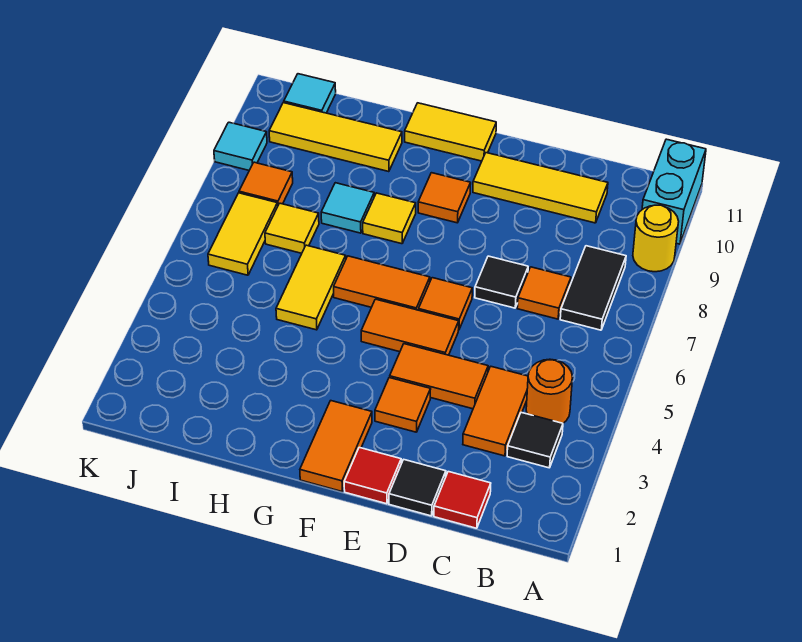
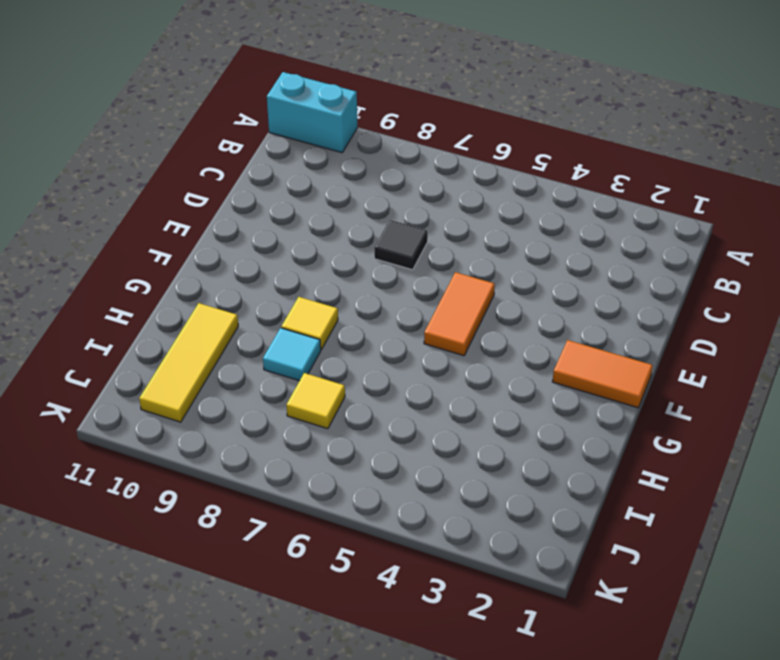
none -> yellow round brick A9 level 1
none -> black tile B3 level 1
none -> orange round brick B4 level 1

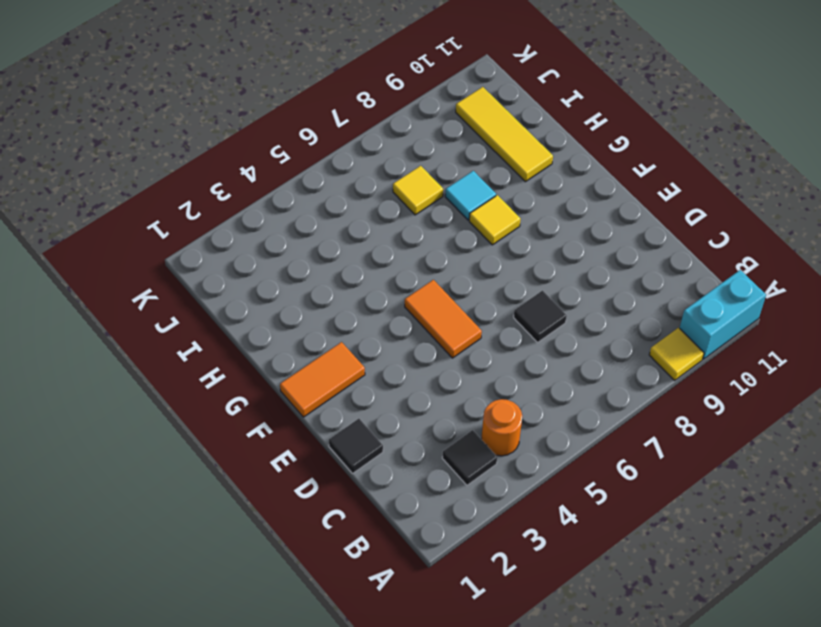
yellow tile A9 level 1 -> yellow round brick A9 level 1
none -> black tile B7:B8 level 1
none -> red tile C1 level 1
none -> orange tile C3:C4 level 1

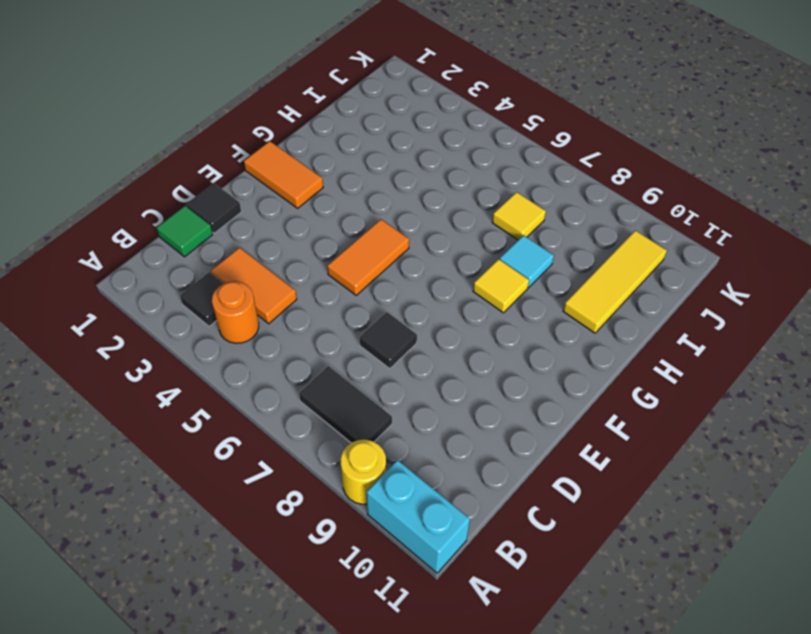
green tile C1 level 1 -> red tile C1 level 1
none -> orange tile C7 level 1
none -> yellow tile C10:E10 level 1
none -> orange tile D4:E4 level 1

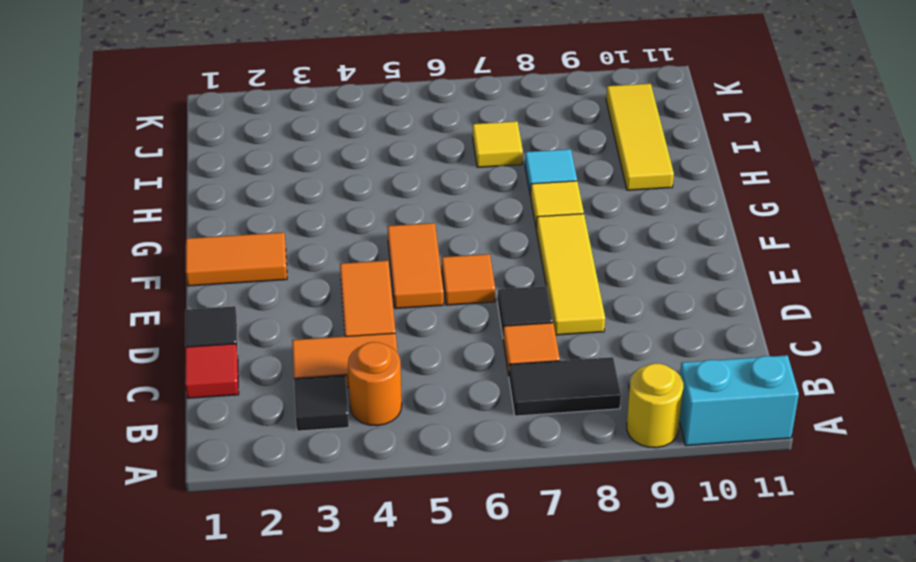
yellow tile D8:F8 level 1 -> yellow tile C10:E10 level 1
none -> red tile E1 level 1
none -> orange tile E3 level 1
none -> orange tile F6:G6 level 1

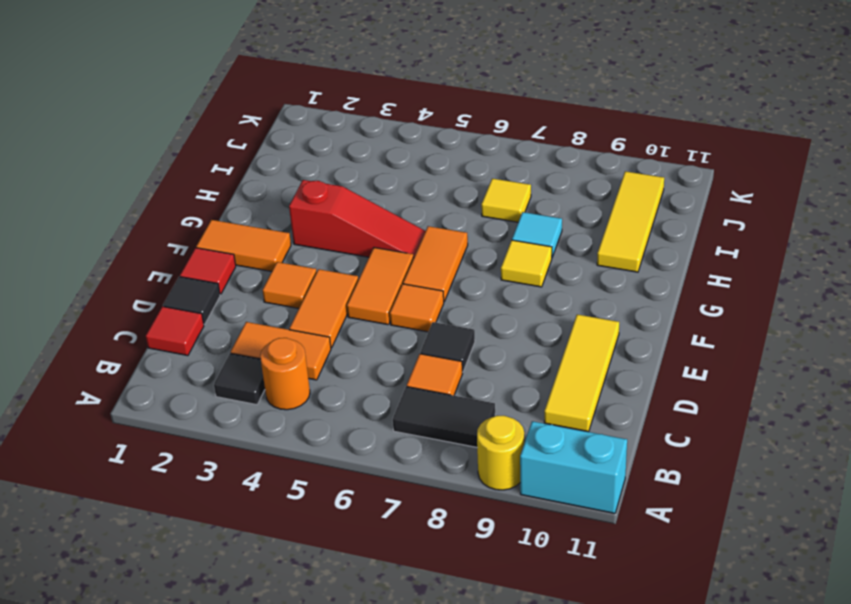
red slope G3:G5 level 1 top 3 -> none
none -> orange tile F9 level 1
none -> yellow tile F11:G11 level 1
none -> yellow tile H5:H6 level 1

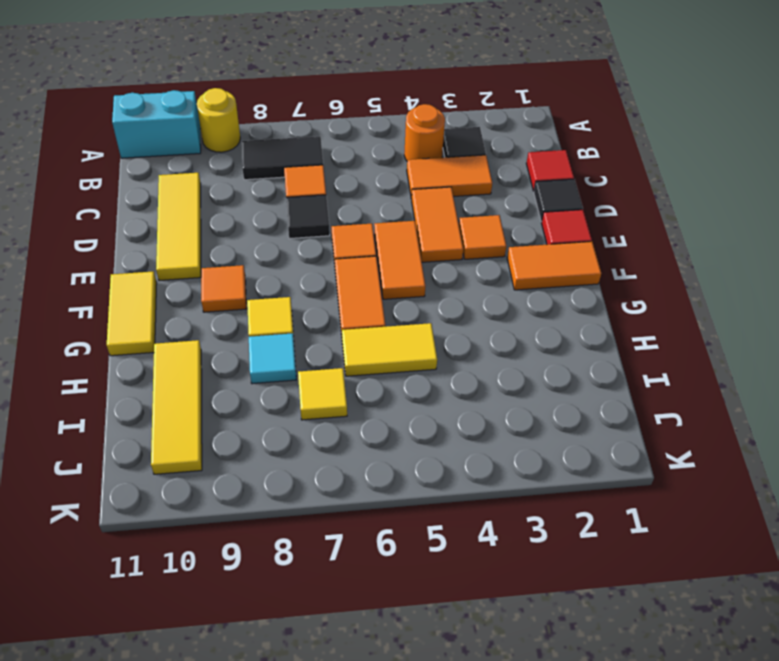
none -> yellow tile J6:J7 level 1
none -> orange tile J8 level 1
none -> cyan tile J11 level 1

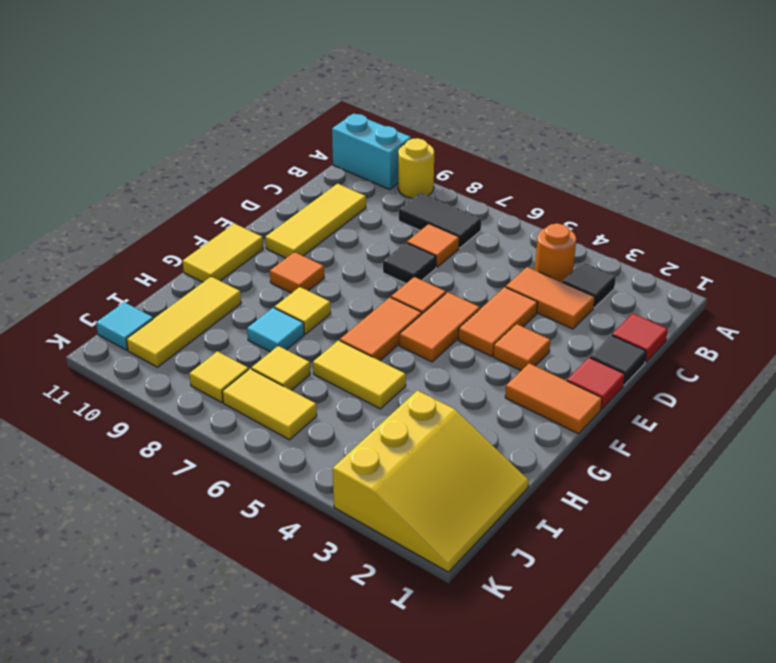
yellow slope I1:K3 level 1 top 3 -> none
yellow tile J8 level 1 -> orange tile J8 level 1
none -> cyan tile K9 level 1

